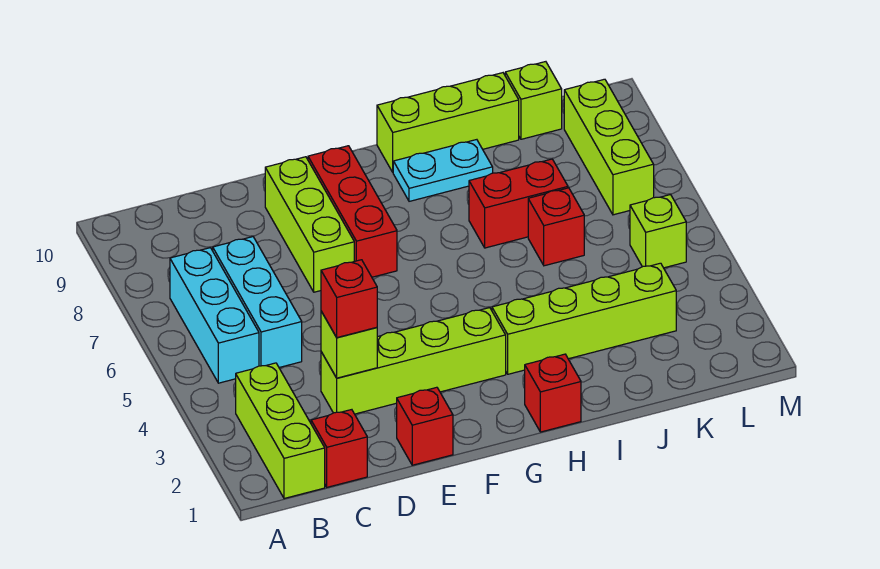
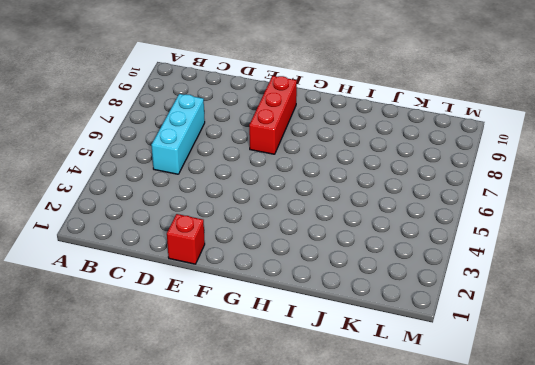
none -> lime brick B1:B3 level 1
none -> cyan brick B5:B7 level 1
none -> red brick C1 level 1

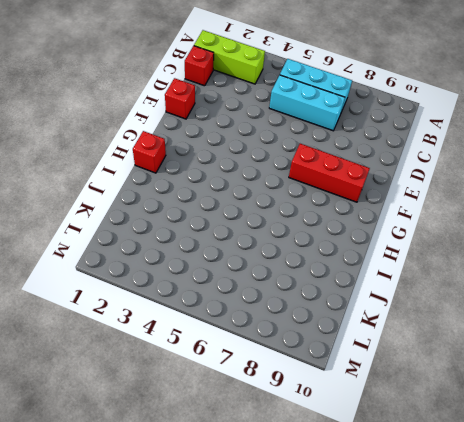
none -> lime brick D3:G3 level 1
none -> lime brick E7:E9 level 1
none -> lime brick H3:K3 level 1

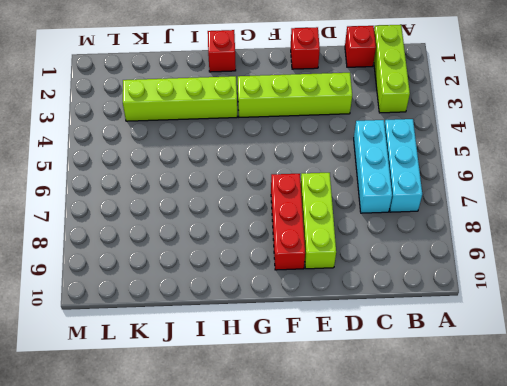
none -> cyan plate H9:I9 level 1
none -> lime brick H10:J10 level 1
none -> red brick I7:J7 level 1

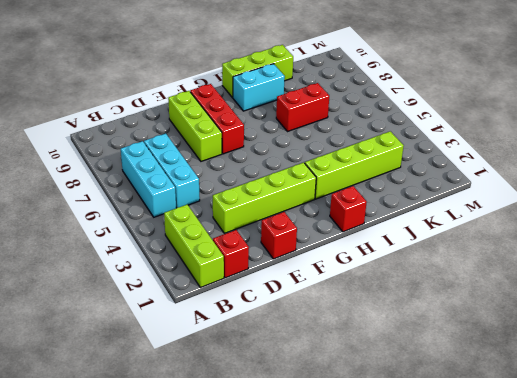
cyan brick H9:I9 level 1 -> cyan plate H9:I9 level 1
none -> red brick J6 level 1
none -> lime brick K10 level 1
none -> lime brick L5 level 1

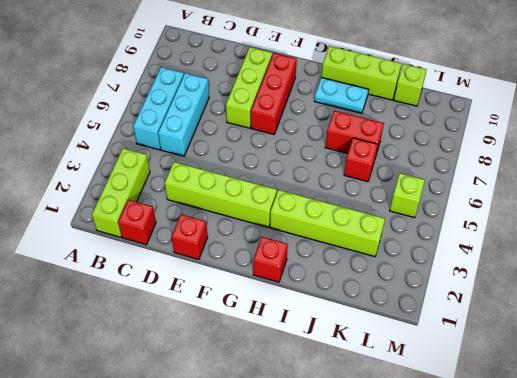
none -> lime brick L7:L9 level 1
none -> lime brick D3 level 2
none -> red brick D3 level 3

